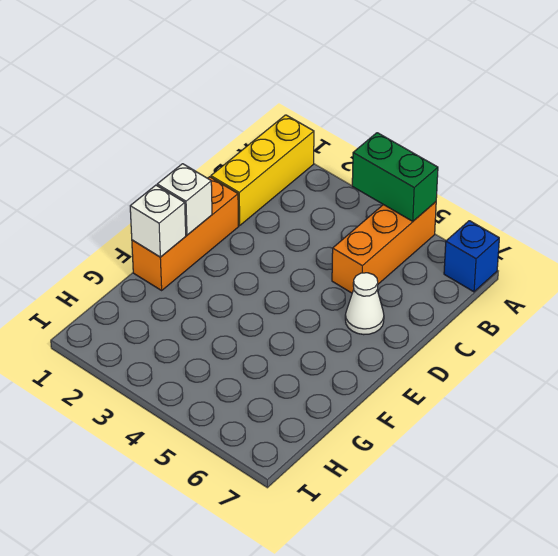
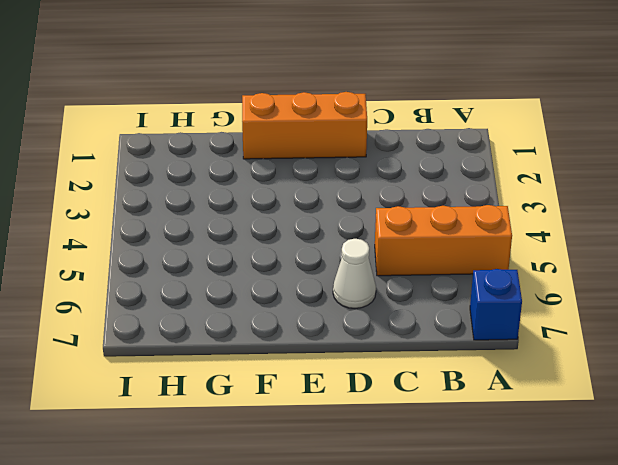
none -> yellow brick A1:C1 level 1
none -> green brick A4:A5 level 2

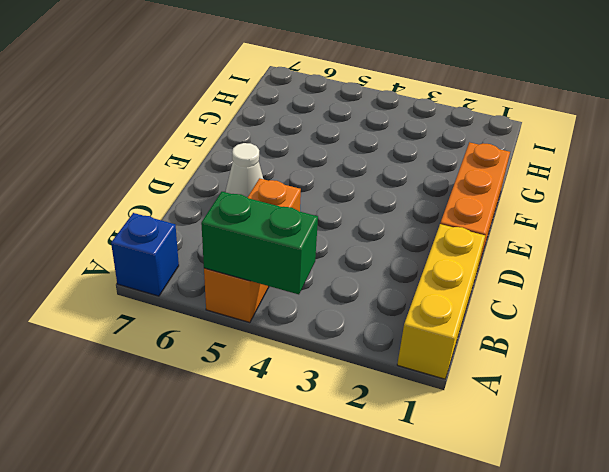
none -> white brick E1 level 2
none -> white brick F1 level 2

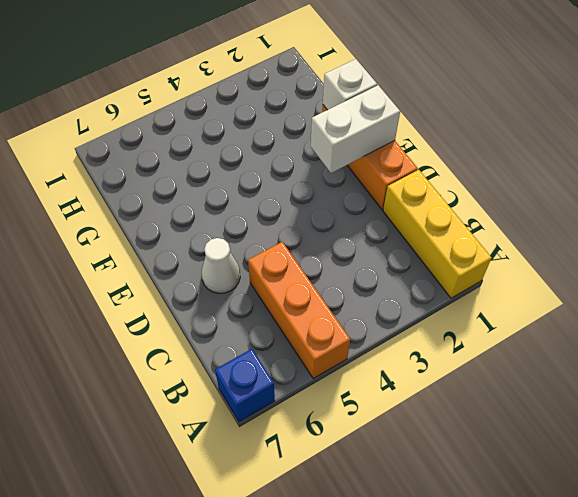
white brick E1:E2 level 2 -> white brick E1 level 2
none -> green brick A4:A5 level 2

